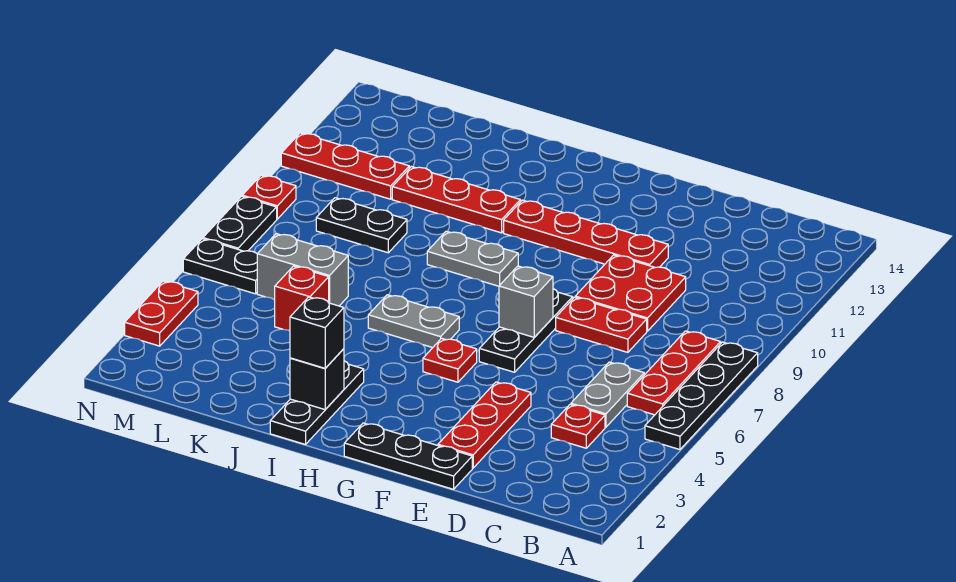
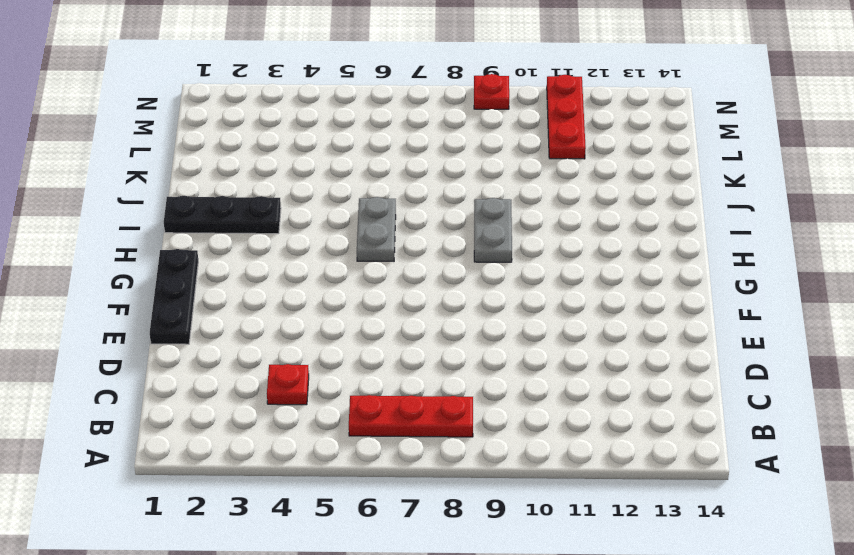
none -> black plate A5:A8 level 1
none -> grey plate C5:C6 level 1
none -> red plate D8:E8 level 1

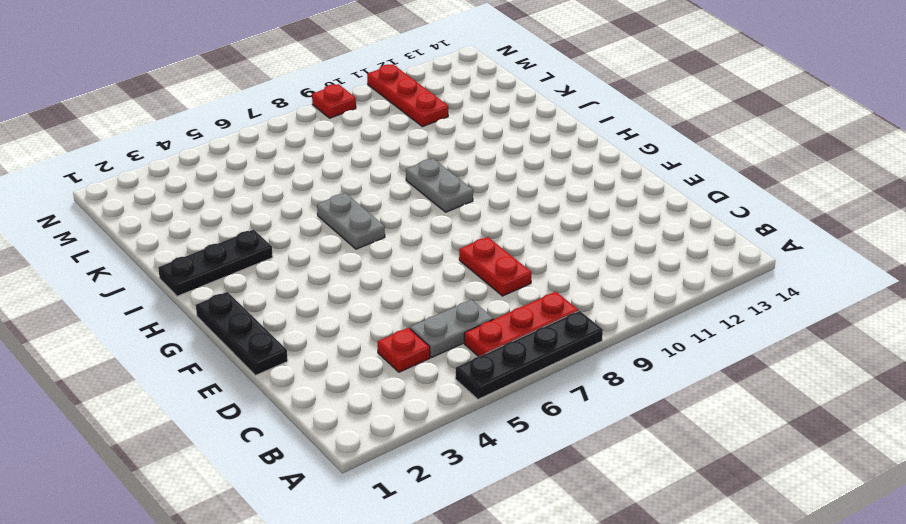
none -> red plate D9:E10 level 1
none -> red plate E2:E4 level 1
none -> red plate E11:H11 level 1

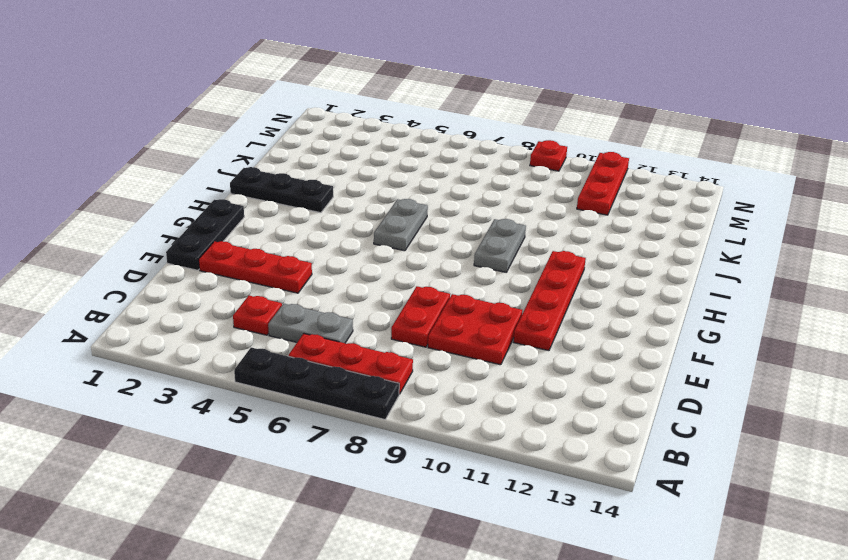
none -> black plate F6:F8 level 1
none -> red plate G5 level 1
none -> red plate I11:K11 level 1

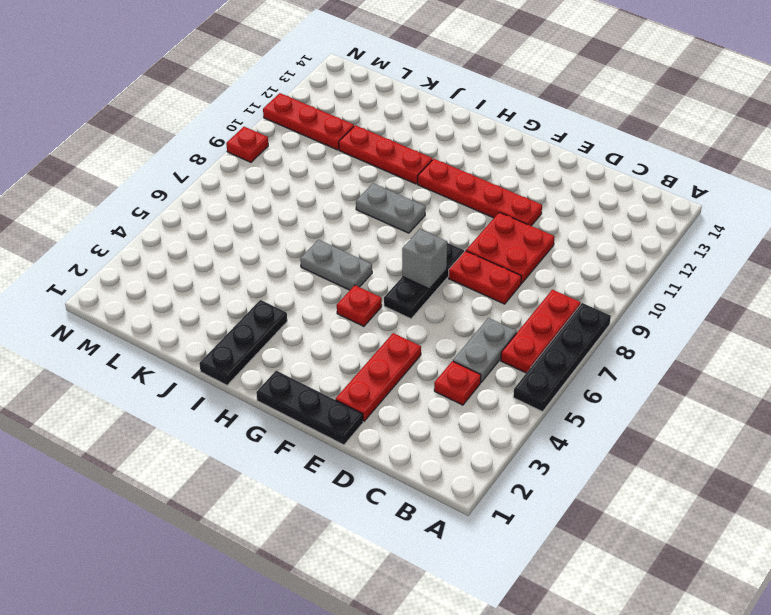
none -> red brick K5 level 1
none -> grey brick K6:L6 level 1
none -> black plate K9:L9 level 1

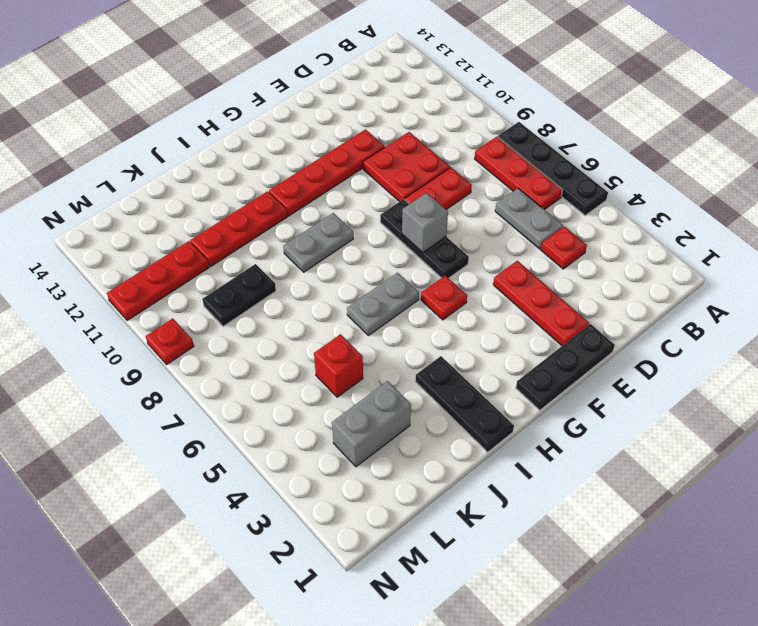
grey brick K3:L3 level 1 -> grey brick K6:L6 level 1
none -> black plate M6:N6 level 1
none -> red plate N3:N4 level 1
none -> black plate N7:N8 level 1

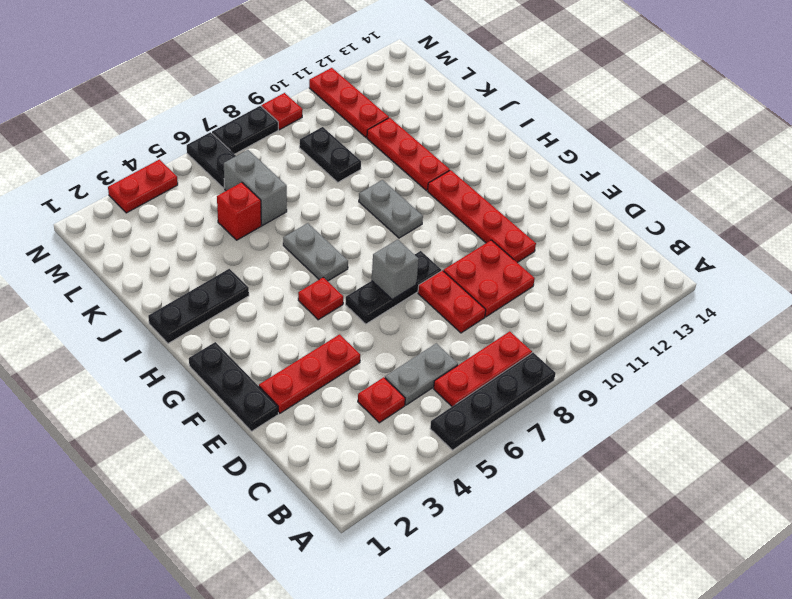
none -> black brick I2 level 2
none -> black brick I2 level 3

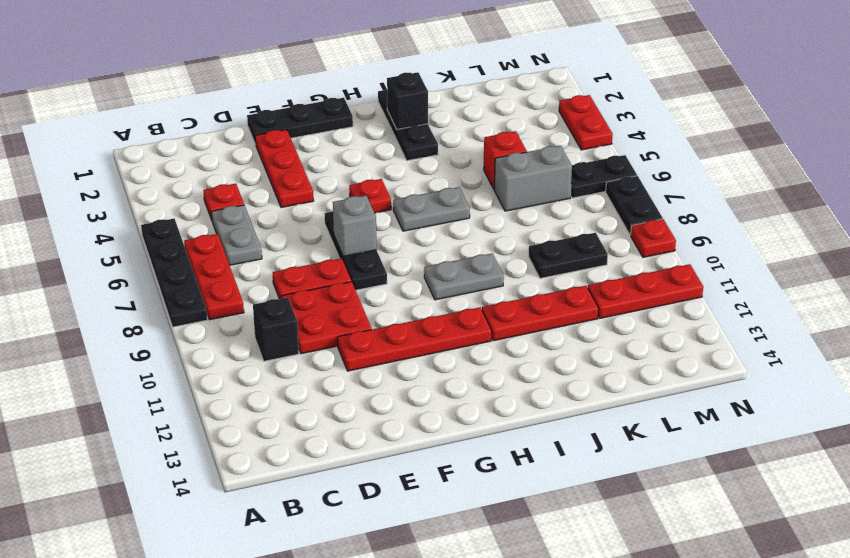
black brick C10 level 1 -> black brick I2 level 3

